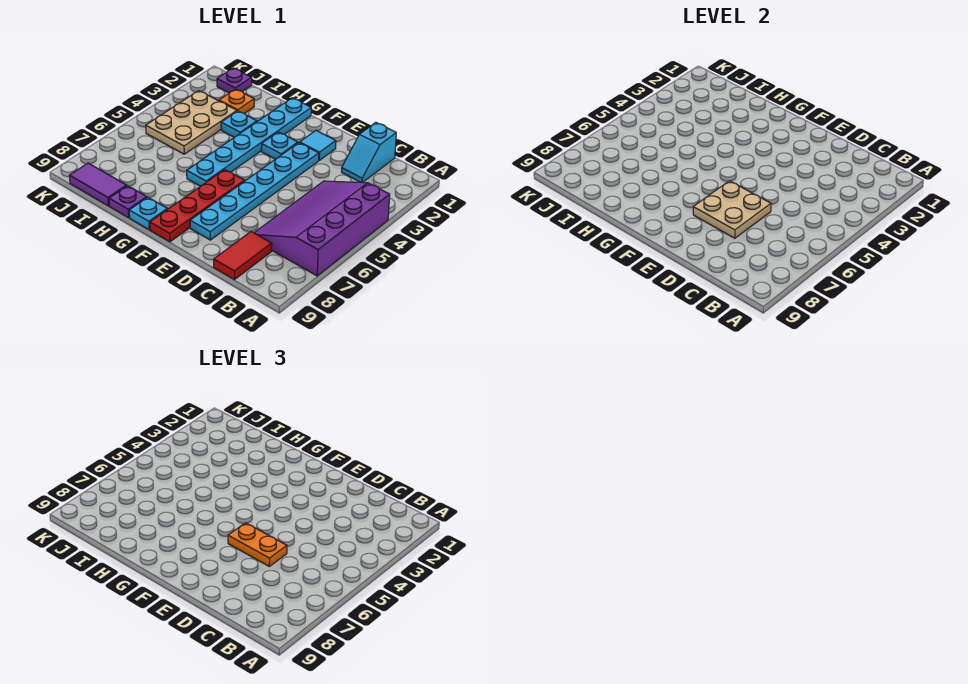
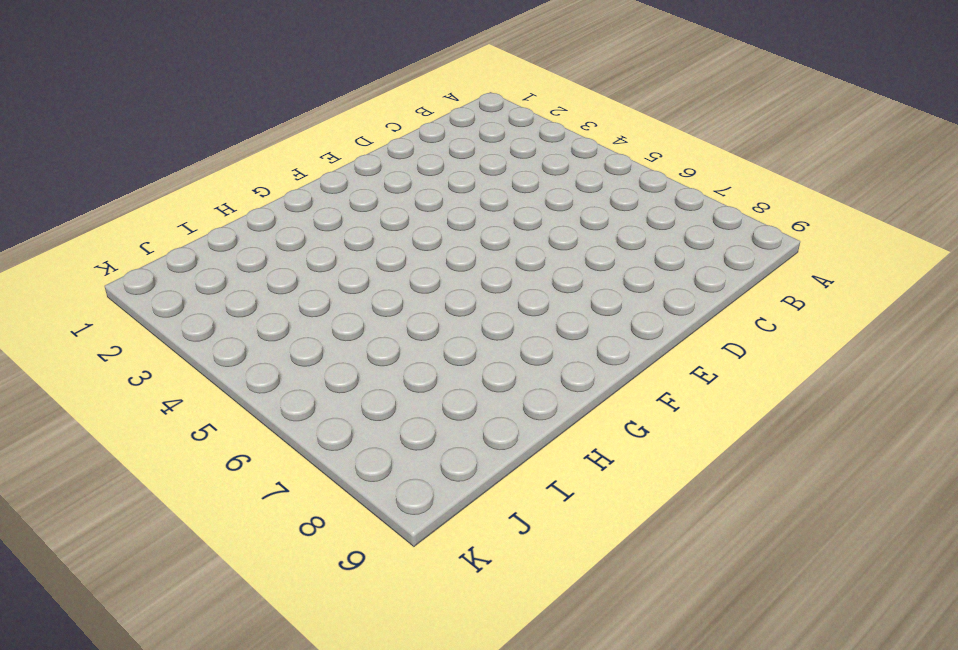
none -> purple slope A4:C7 level 1 top A
none -> cyan slope C1:C2 level 1 top 1
none -> red tile C8:C9 level 1

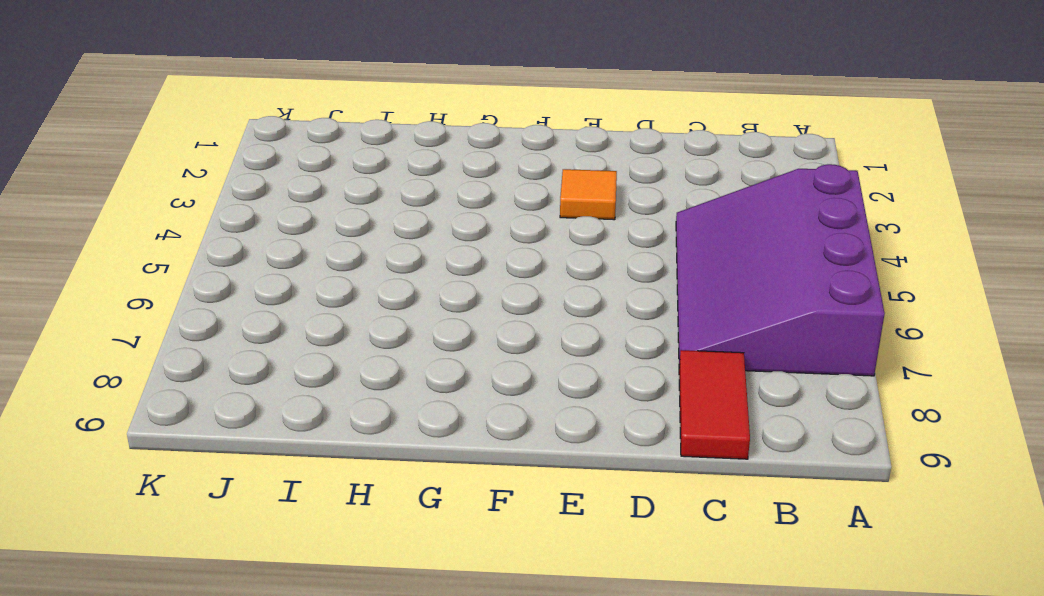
orange tile E3 level 1 -> cyan plate E3:E8 level 1
none -> cyan slope C1:C2 level 1 top 1
none -> cyan tile E2 level 1
none -> cyan plate F3 level 1

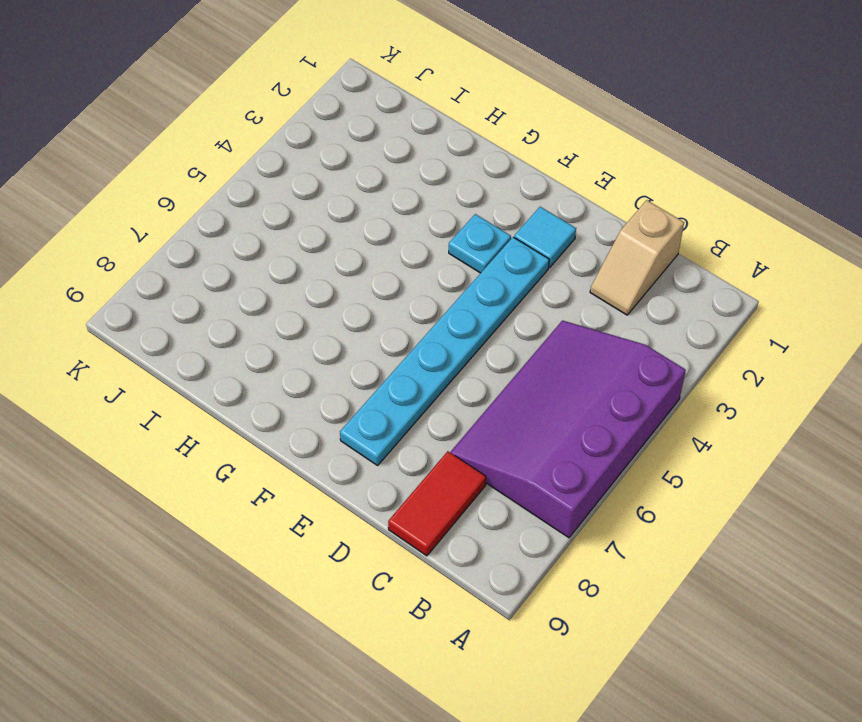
tan slope C1:C2 level 1 top 1 -> cyan slope C1:C2 level 1 top 1
none -> red plate F6:F9 level 1
none -> cyan plate G1:G6 level 1
none -> cyan plate G9 level 1

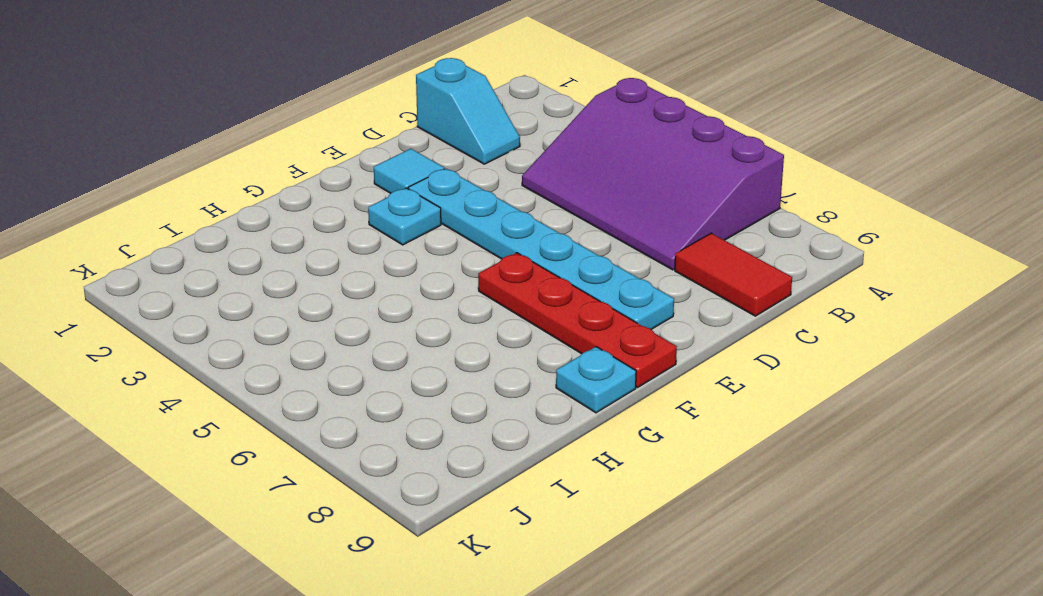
none -> cyan plate G1:G6 level 1
none -> cyan plate H3 level 1
none -> purple plate H9 level 1

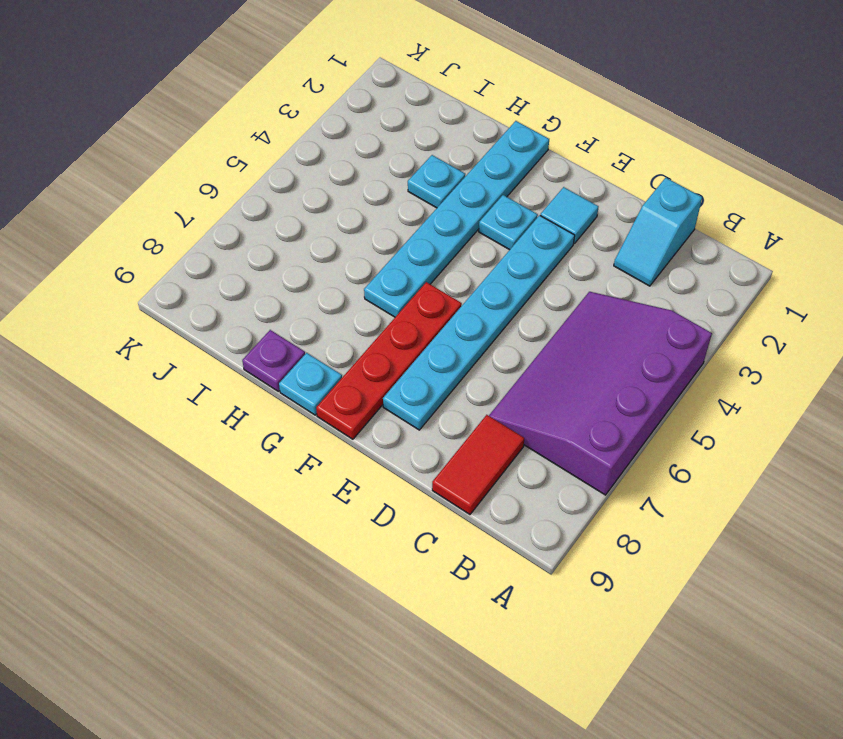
none -> orange plate I2 level 1
none -> tan plate I3:J5 level 1
none -> purple tile I9:J9 level 1

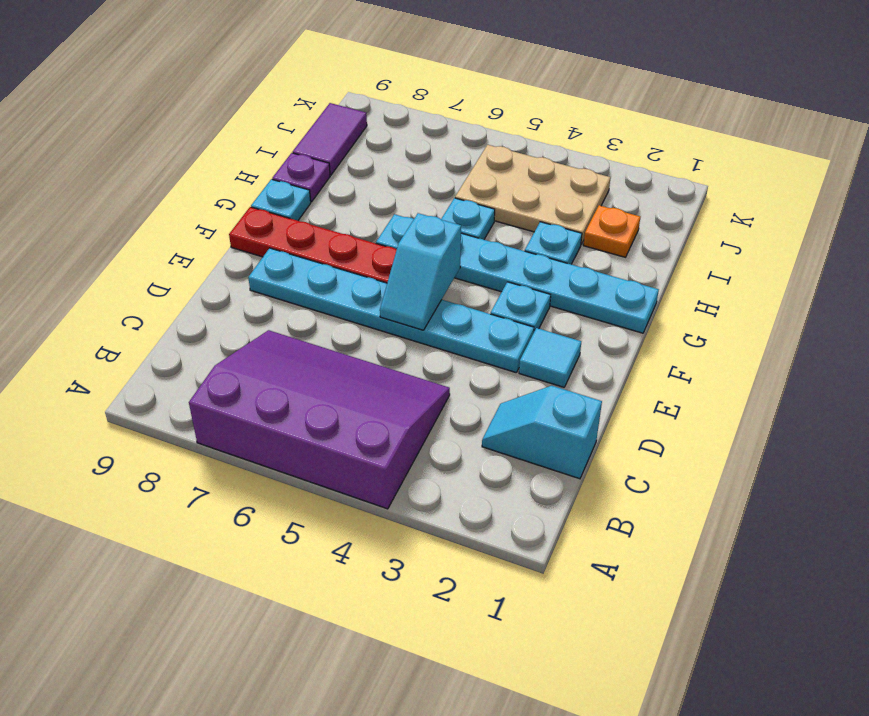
cyan slope E5:F5 level 2 top F -> none
cyan plate H5 level 1 -> none
none -> red tile C8:C9 level 1
none -> purple plate J1 level 1
none -> tan plate D6:E7 level 2

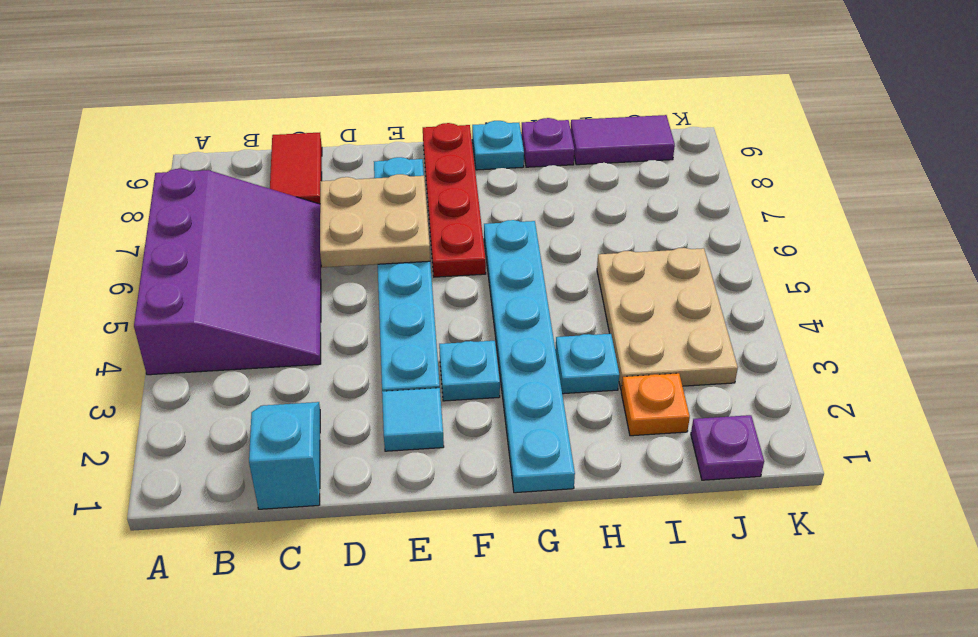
none -> orange plate D6:E6 level 3

